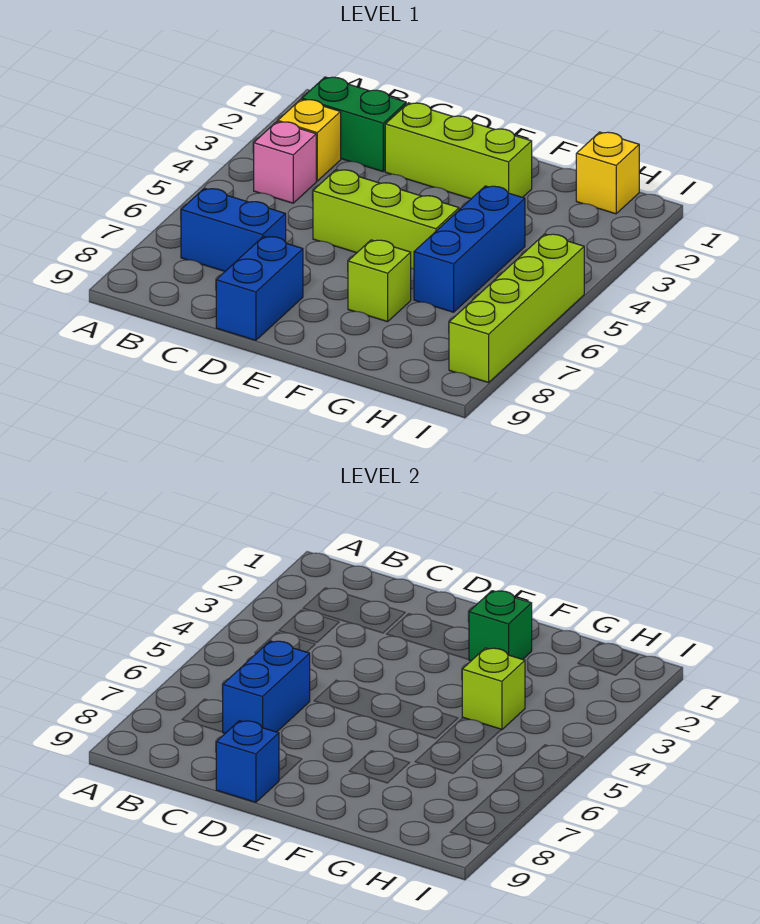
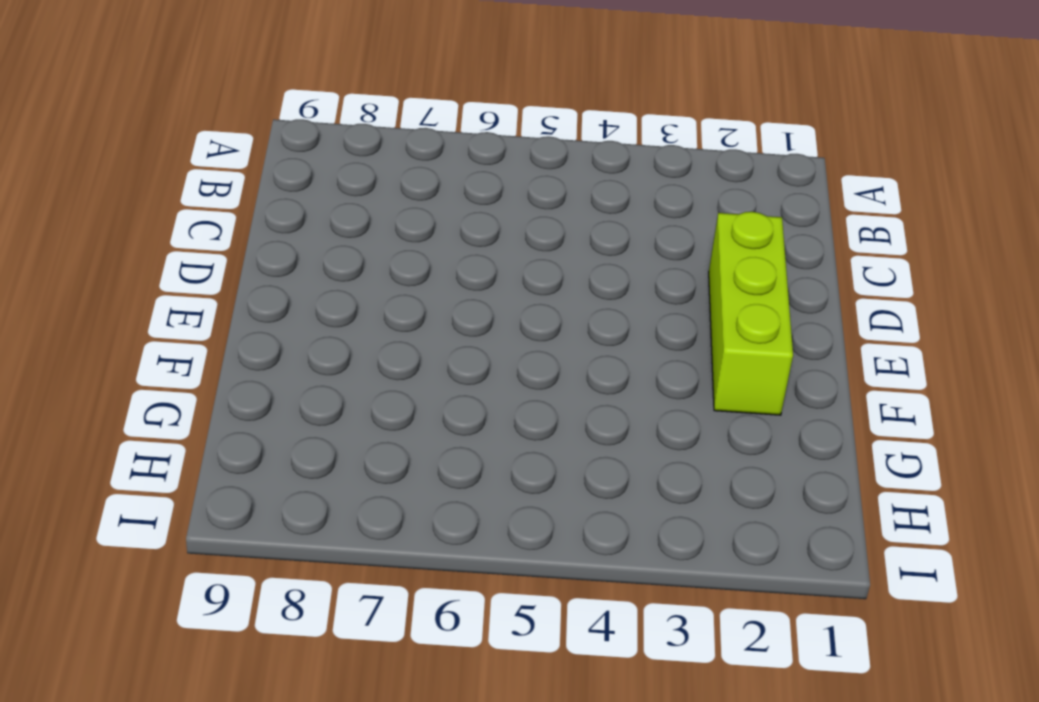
none -> green brick B2:C2 level 1
none -> yellow brick B3 level 1
none -> pink brick B4 level 1

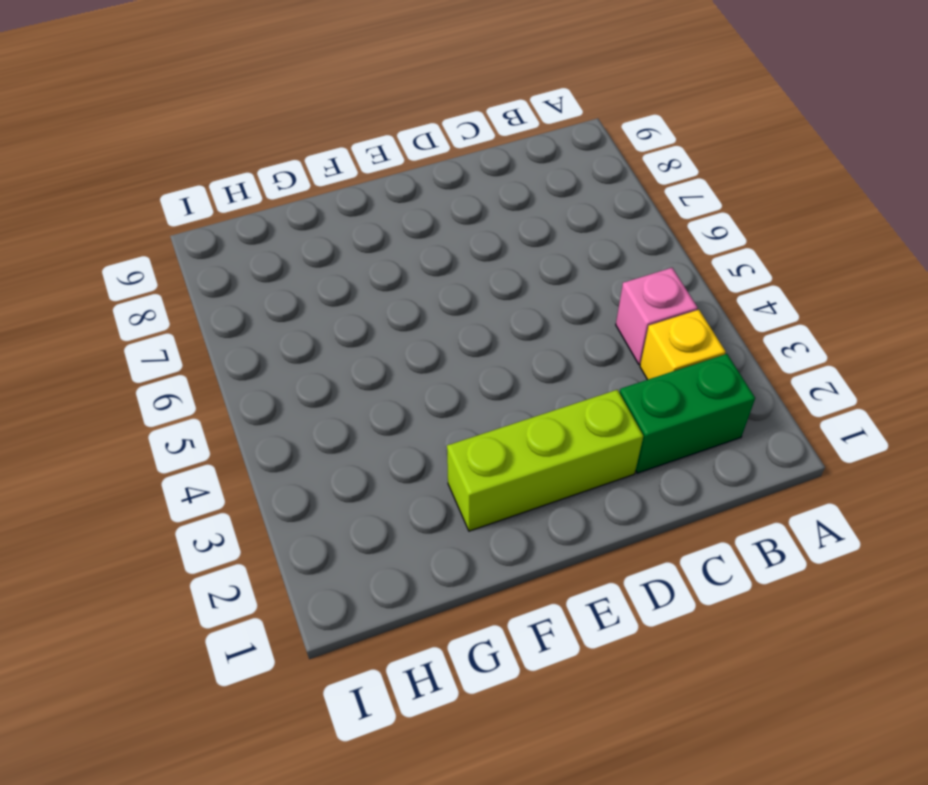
none -> blue brick B7:C7 level 1
none -> lime brick D5:F5 level 1
none -> blue brick D8:D9 level 1

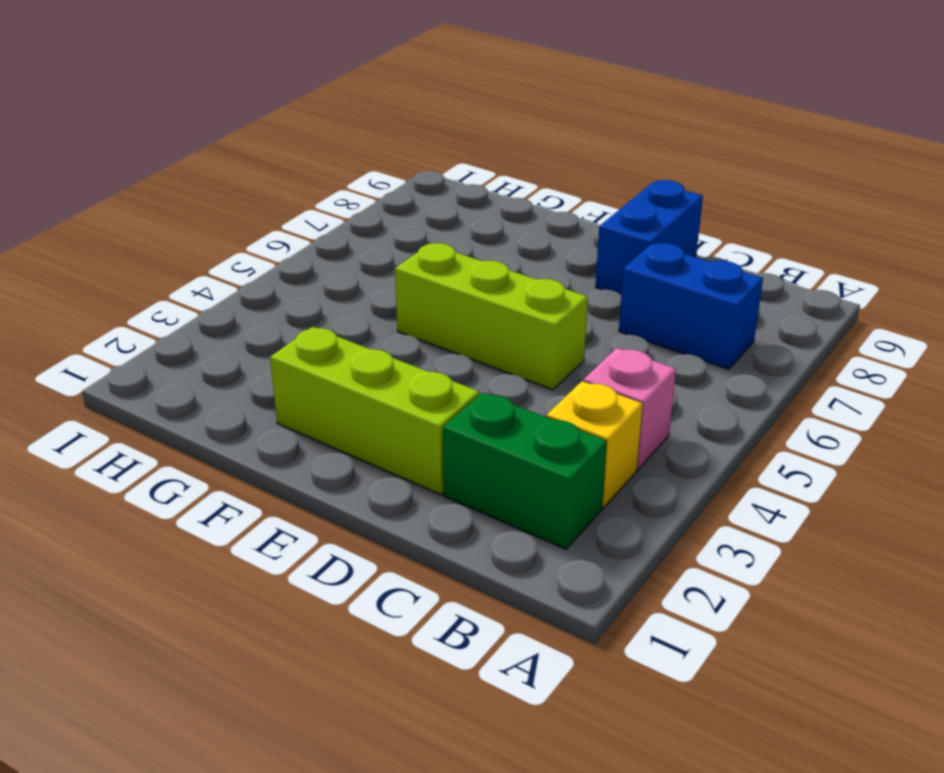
none -> lime brick F7 level 1
none -> blue brick G4:G6 level 1
none -> yellow brick H1 level 1

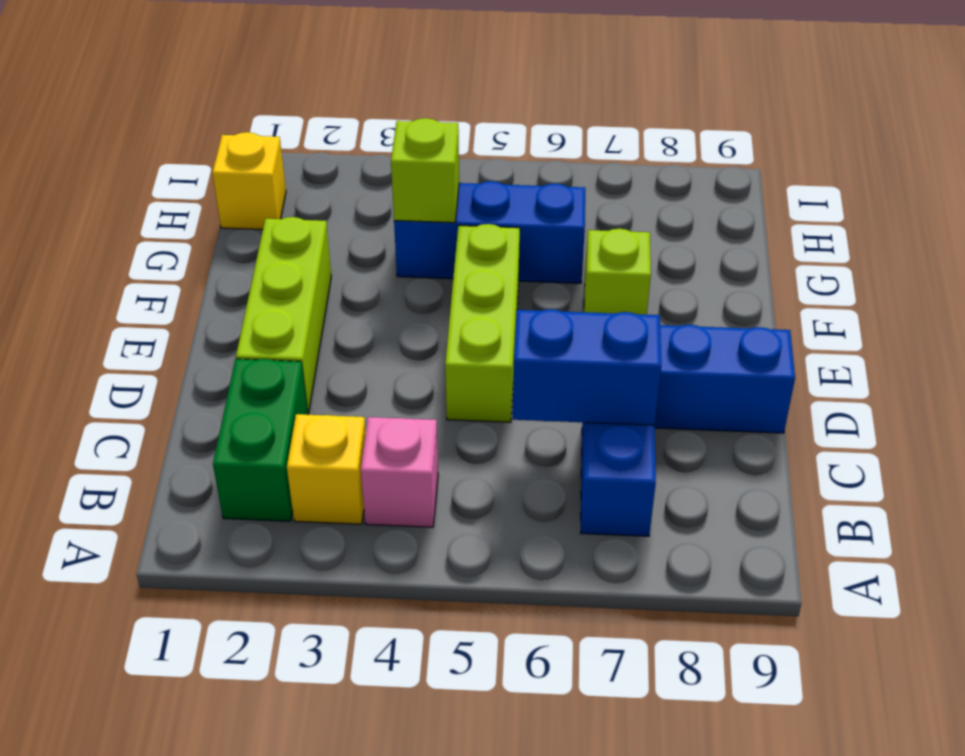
none -> lime brick I5:I8 level 1
none -> blue brick D9 level 2
none -> green brick F2 level 2

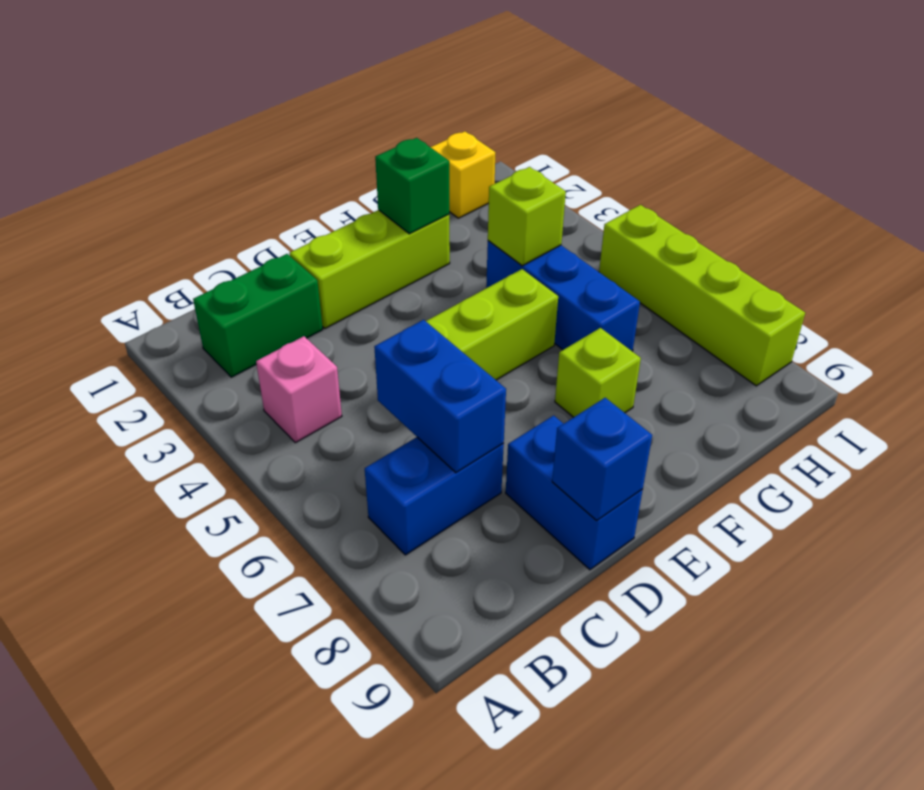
none -> yellow brick B3 level 1

